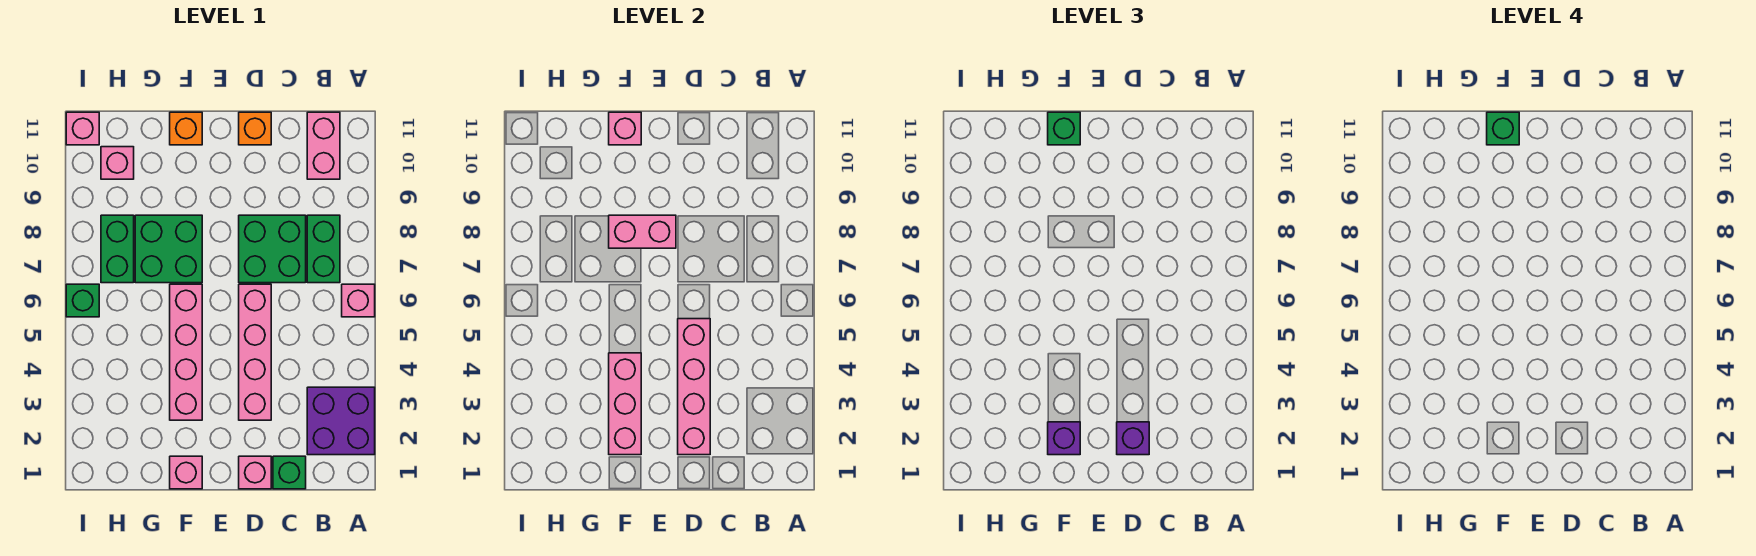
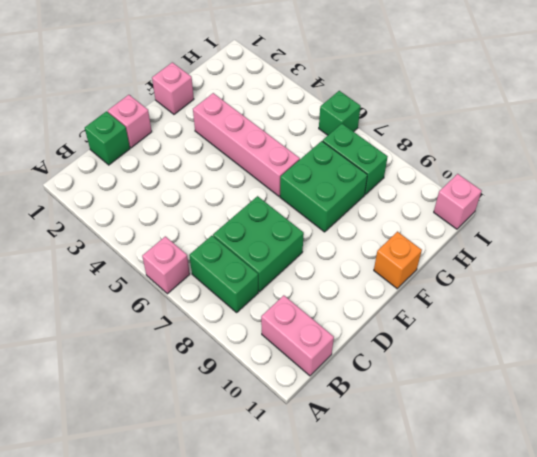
none -> purple brick A2:B3 level 1
none -> pink brick D3:D6 level 1
none -> orange brick D11 level 1

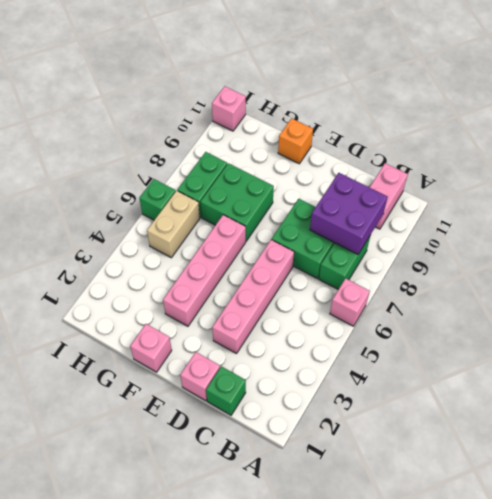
purple brick B8:C9 level 2 -> purple brick A2:B3 level 1
tan brick H5:H6 level 1 -> none
none -> orange brick D11 level 1
none -> pink brick H10 level 1
none -> pink brick D2:D5 level 2

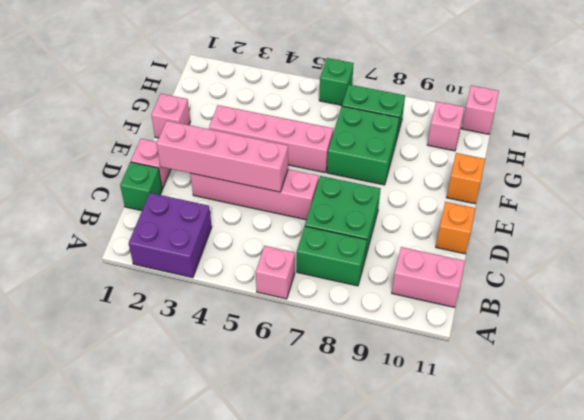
none -> pink brick E8:F8 level 2
none -> pink brick F2:F4 level 2
none -> pink brick F11 level 2

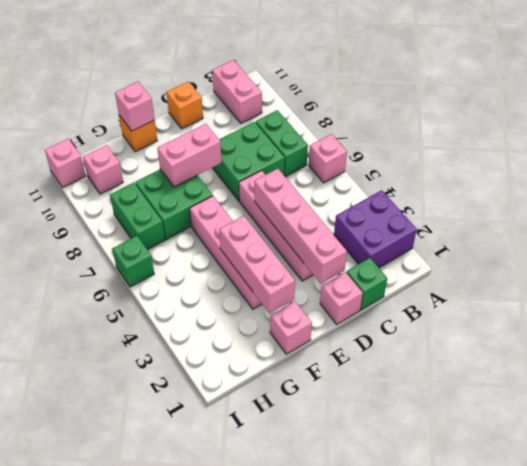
none -> purple brick D2 level 3
none -> purple brick F2 level 3
none -> green brick F11 level 3

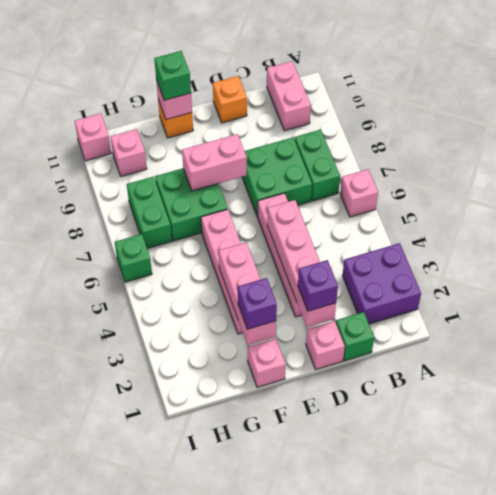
none -> green brick F11 level 4

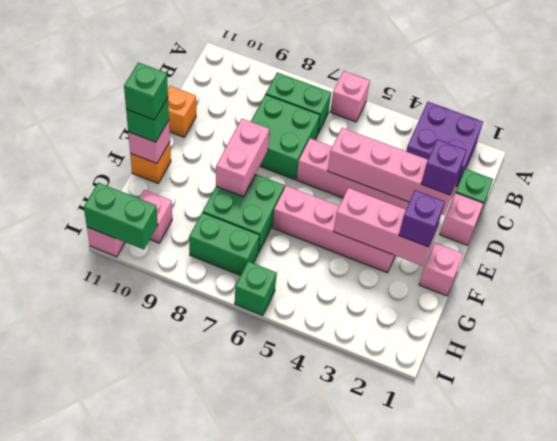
green brick I10:I11 level 2 -> none
none -> pink brick B10:B11 level 1

